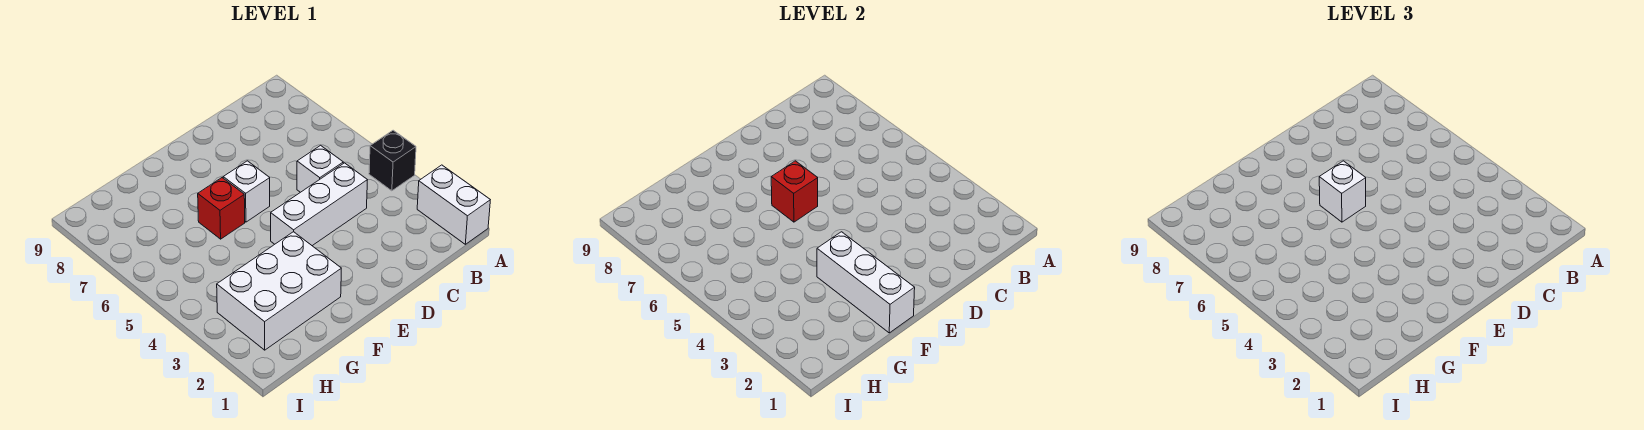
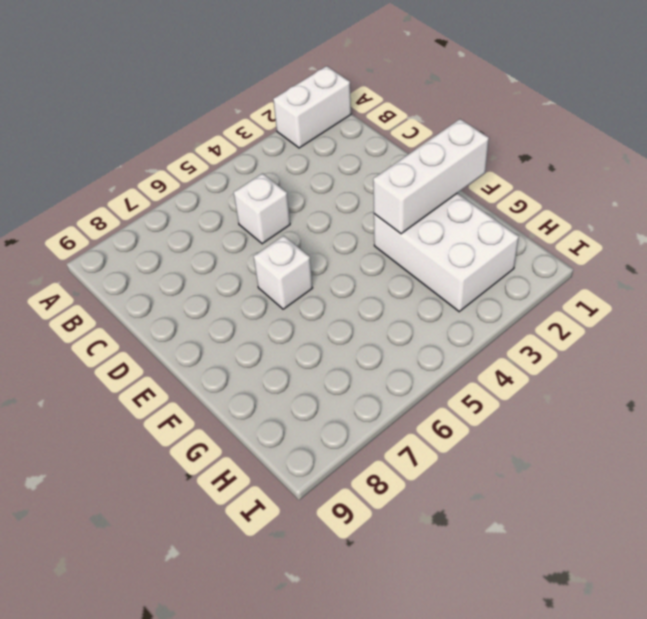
none -> black brick A4 level 1
none -> white brick C4:E4 level 1

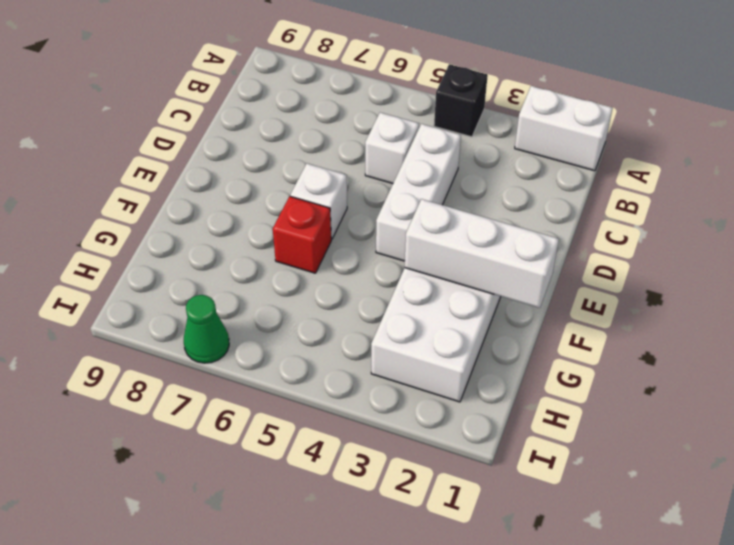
green cone I7 level 1 -> none
none -> red brick E6 level 2
none -> white brick E6 level 3

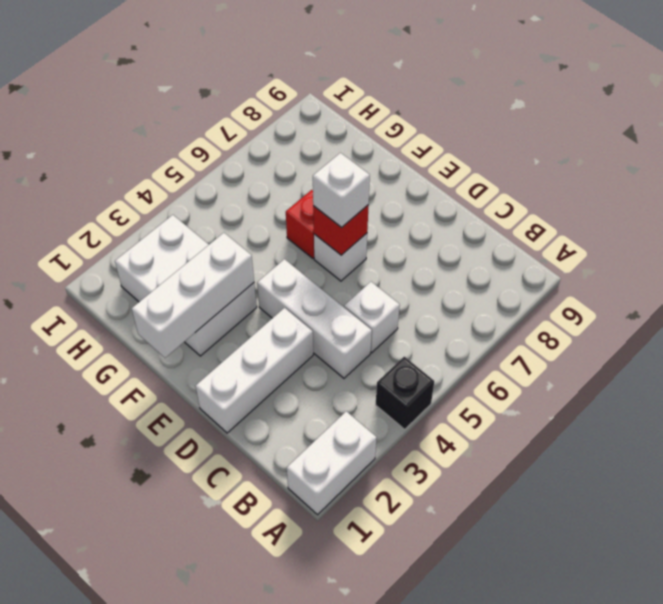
white brick D1:D3 level 1 -> none

